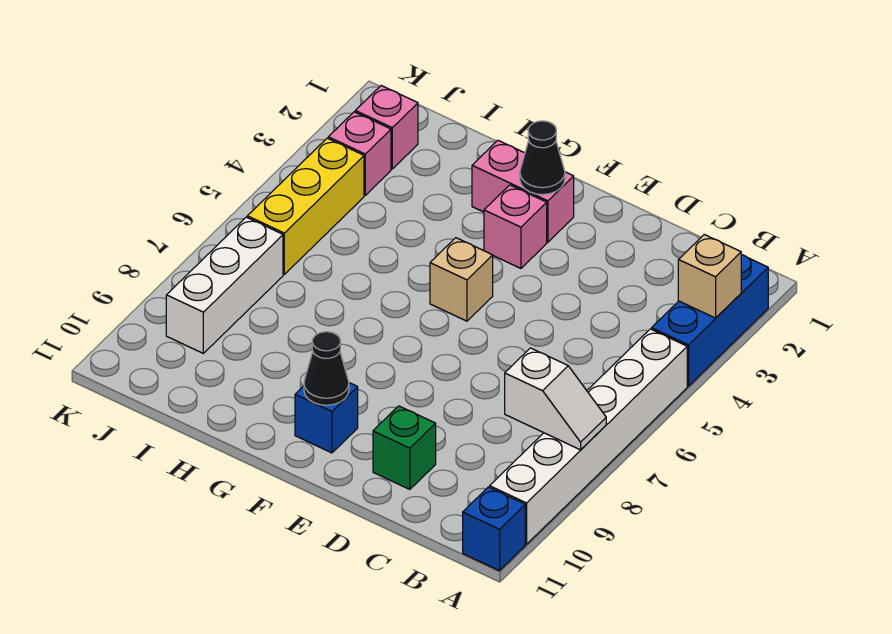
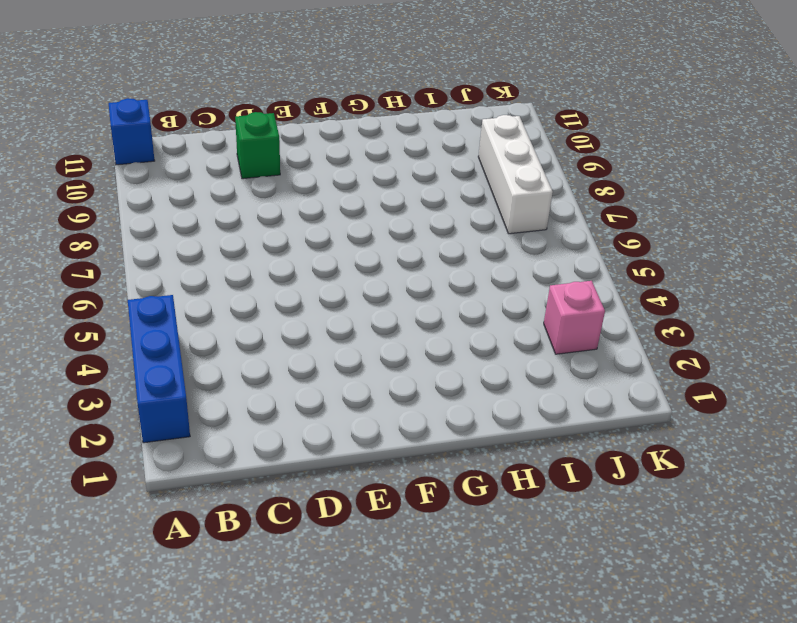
none -> white brick A5:A10 level 1
none -> pink brick F2:G2 level 1
none -> pink brick F3 level 1

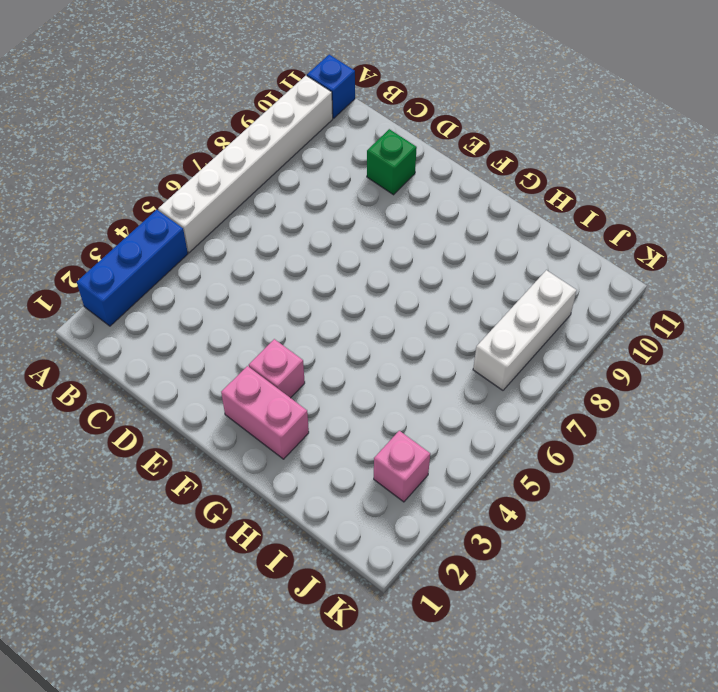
none -> tan brick F5 level 1
none -> blue brick F10 level 1
none -> pink brick J2 level 1

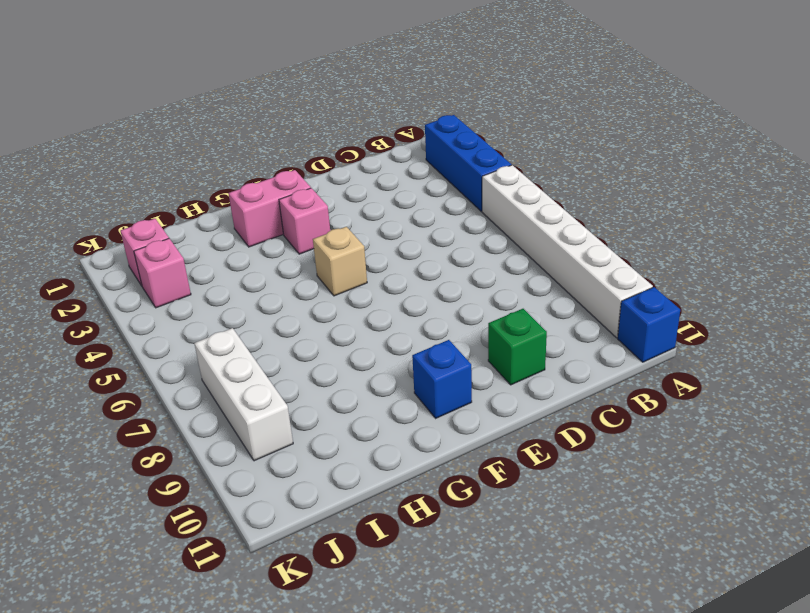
none -> yellow brick J4:J6 level 1
none -> tan brick A3 level 2
none -> white slope A8:B8 level 2 top B

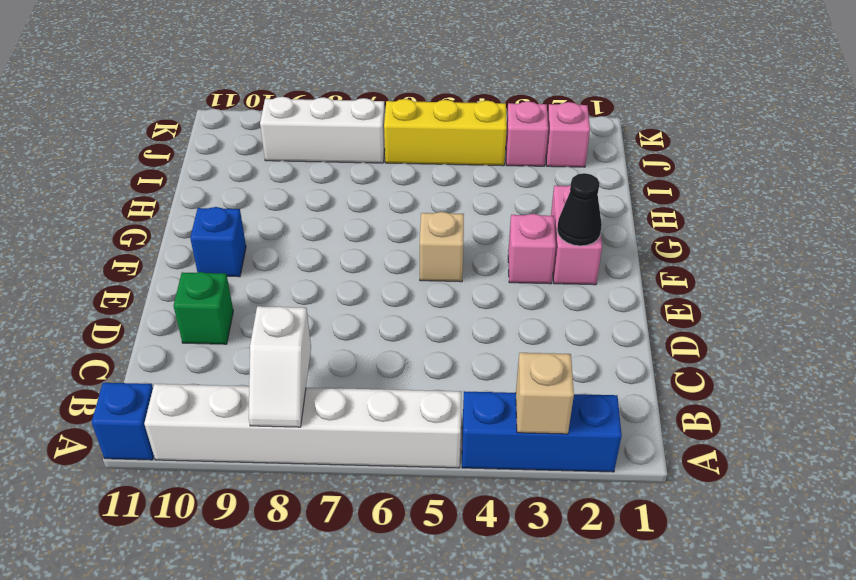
none -> black cone F10 level 2

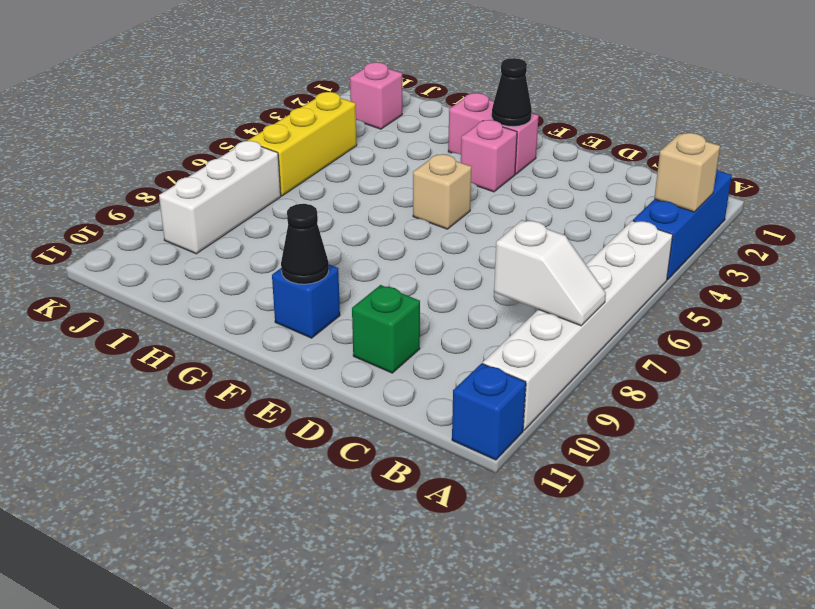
none -> pink brick J3 level 1

